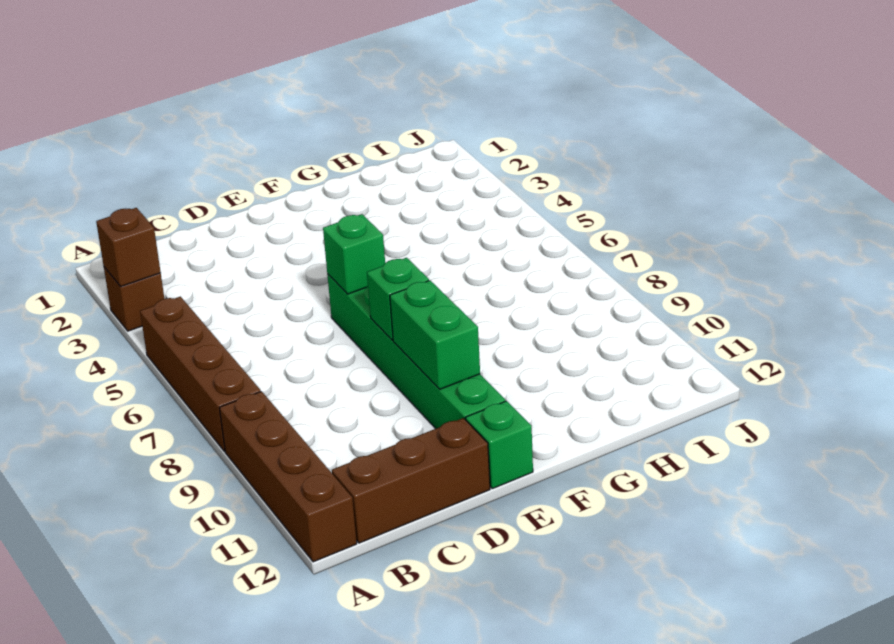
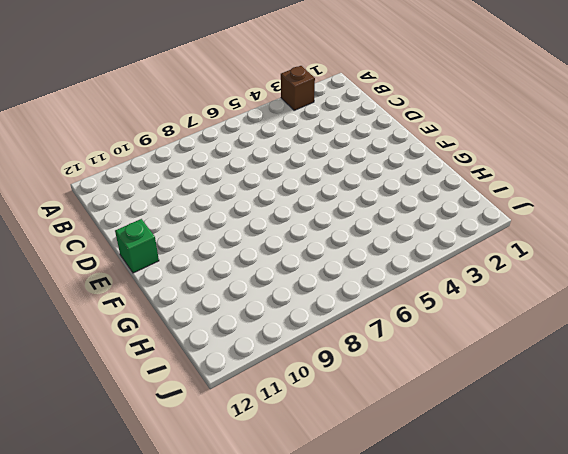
none -> brown brick A5:A8 level 1
none -> brown brick A9:A12 level 1

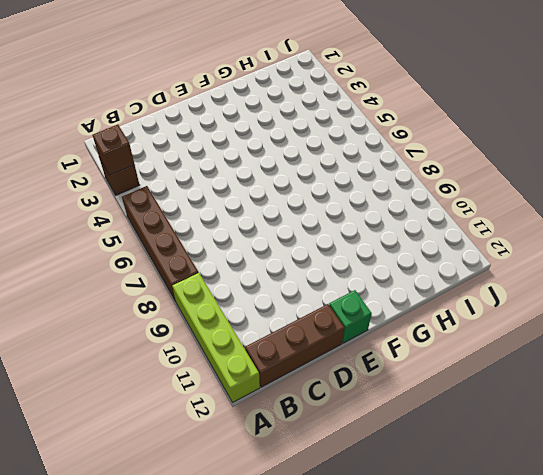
lime brick A9:A12 level 1 -> brown brick A9:A12 level 1
none -> green brick E6:E11 level 1
none -> green brick E6 level 2

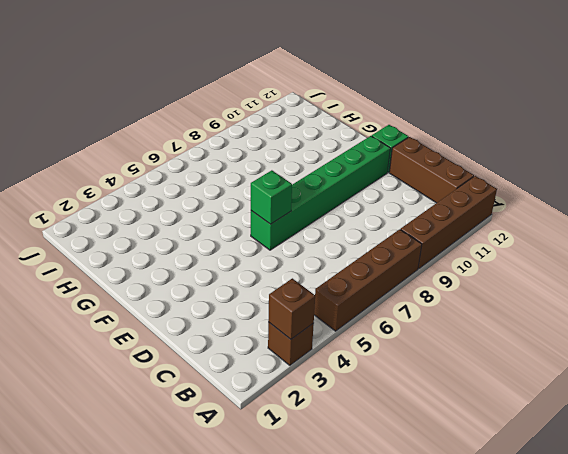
none -> green brick E8 level 2
none -> green brick E9:E10 level 2

